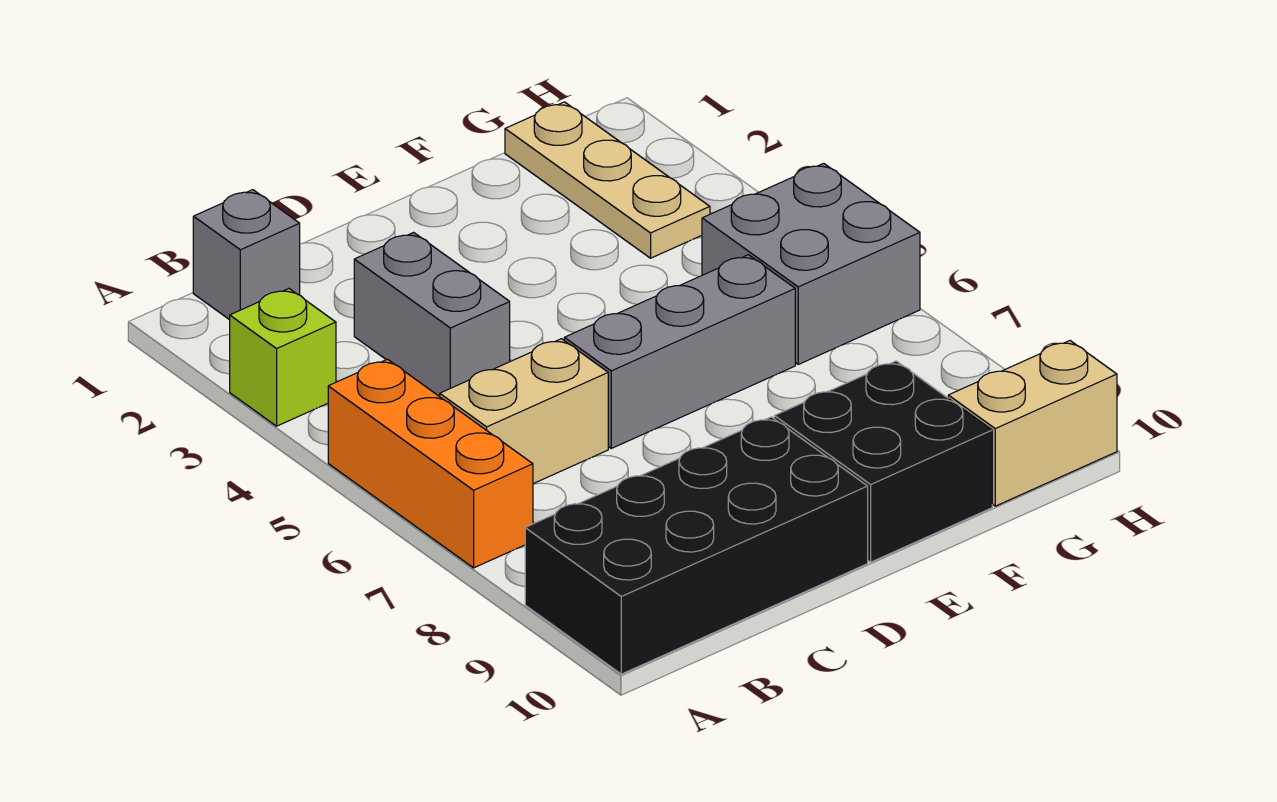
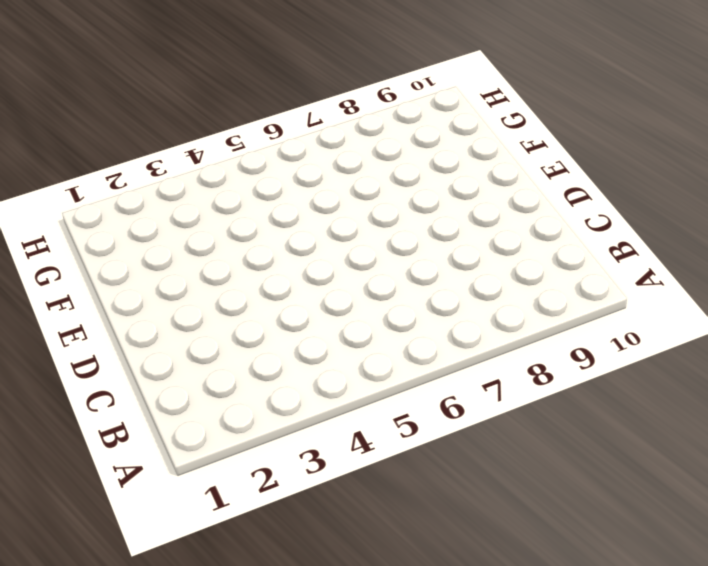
none -> lime brick A3 level 1
none -> orange brick A5:A7 level 1

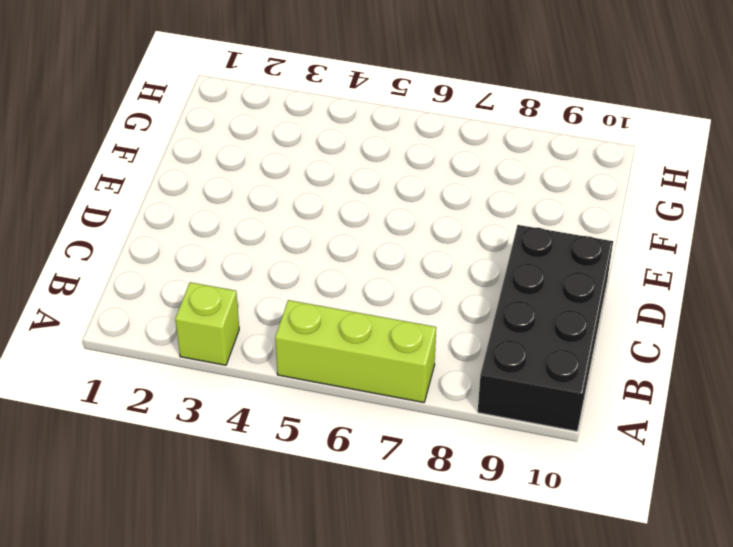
lime brick A5:A7 level 1 -> orange brick A5:A7 level 1
none -> grey brick B1 level 1
none -> tan brick B6:C6 level 1

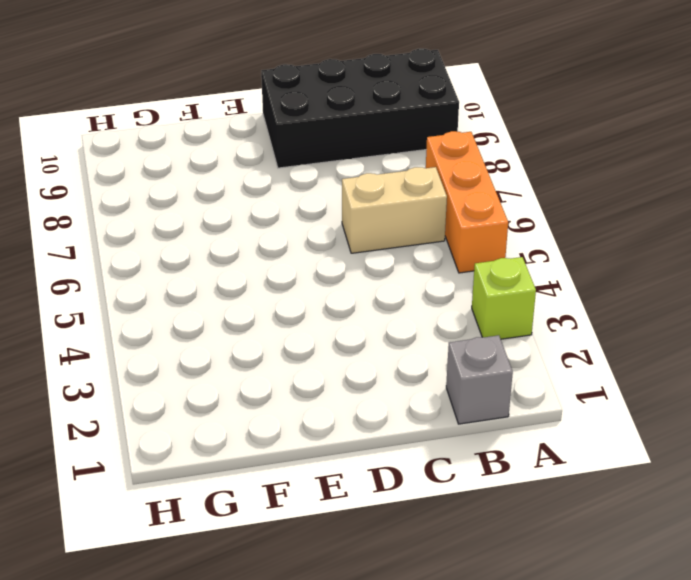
none -> grey brick C3:C4 level 1
none -> grey brick D6:F6 level 1

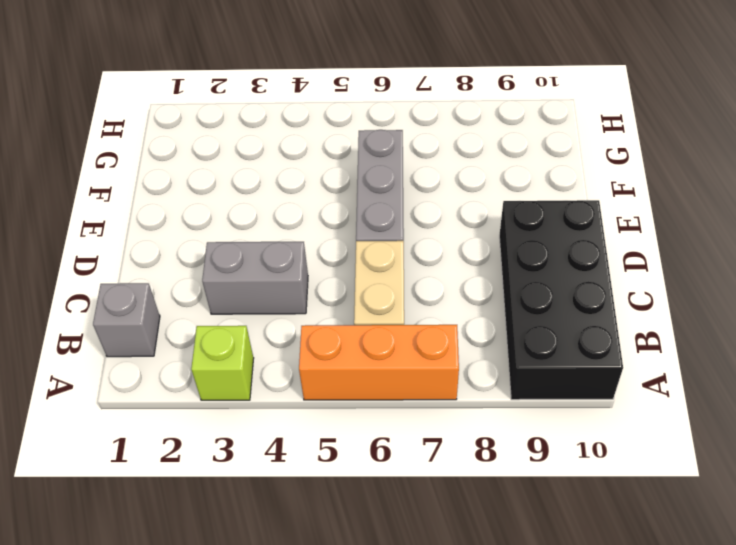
none -> black brick E9:F10 level 1
none -> tan plate G1:G3 level 1

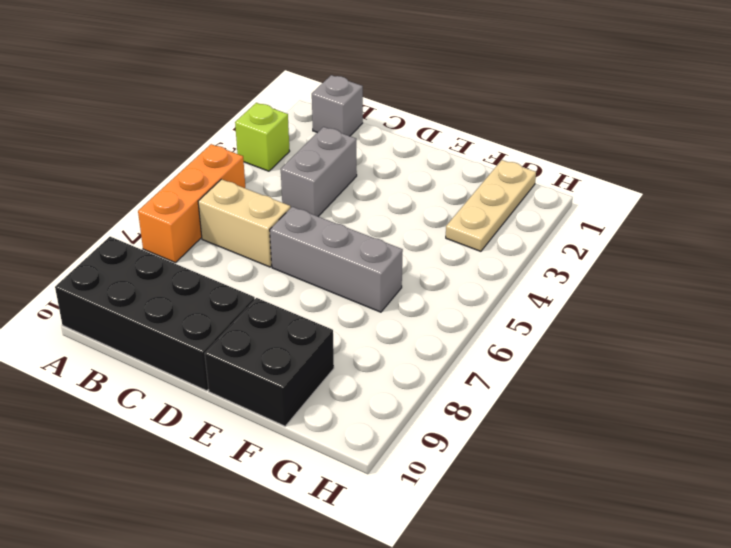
none -> grey brick G5:H6 level 1
none -> tan brick G10:H10 level 1

